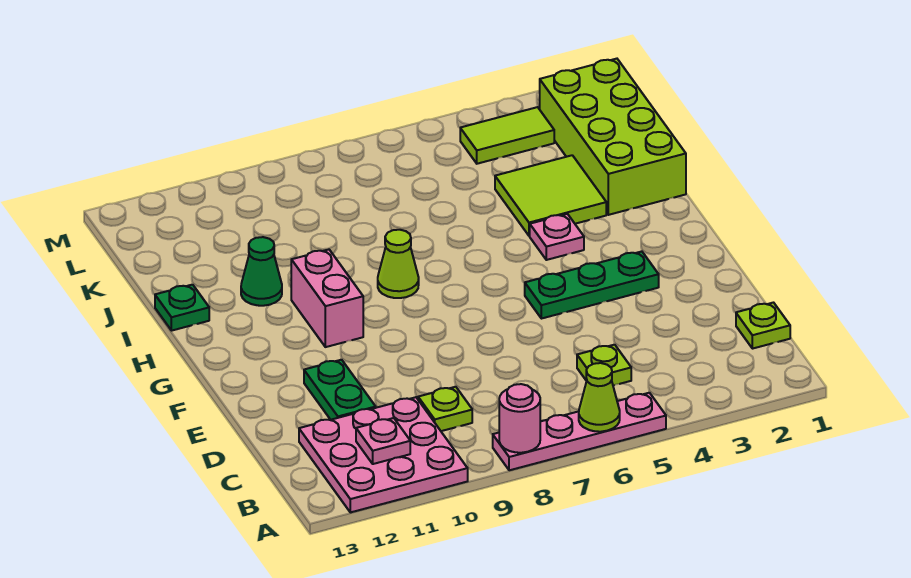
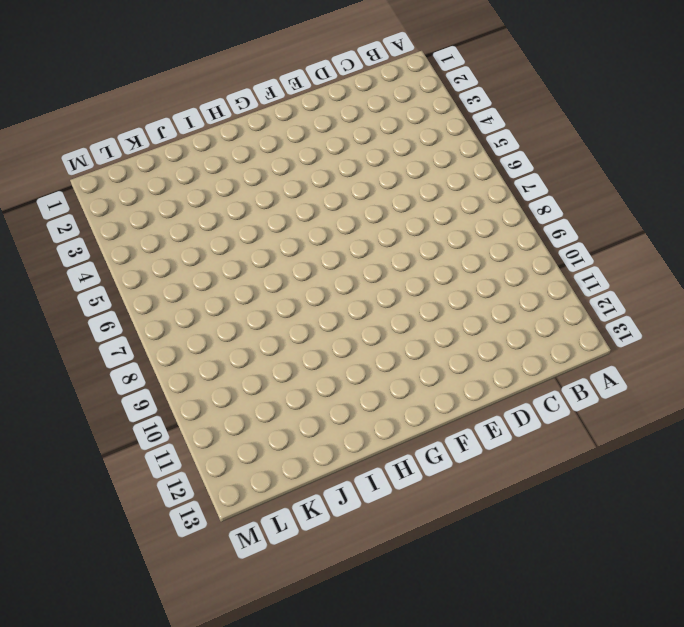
none -> pink plate A5:A8 level 1
none -> pink plate A10:C12 level 1
none -> lime plate C1 level 1

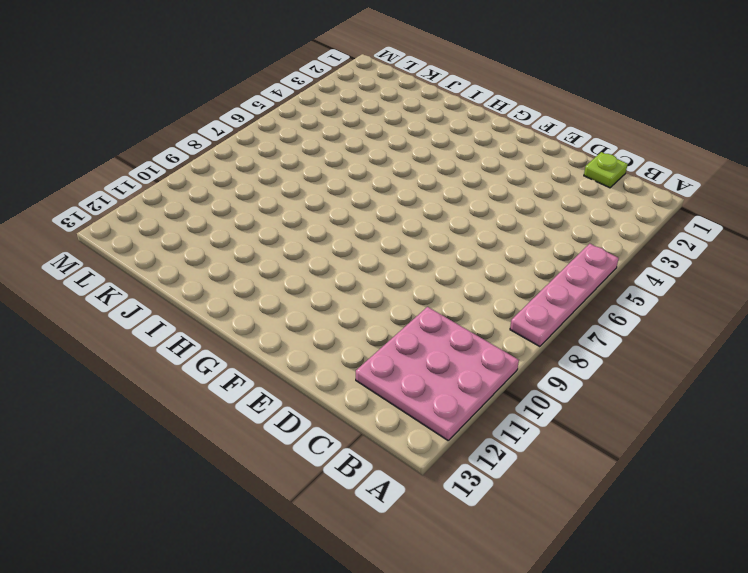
none -> lime plate C5 level 1
none -> lime plate C9 level 1
none -> green plate D11:E11 level 1

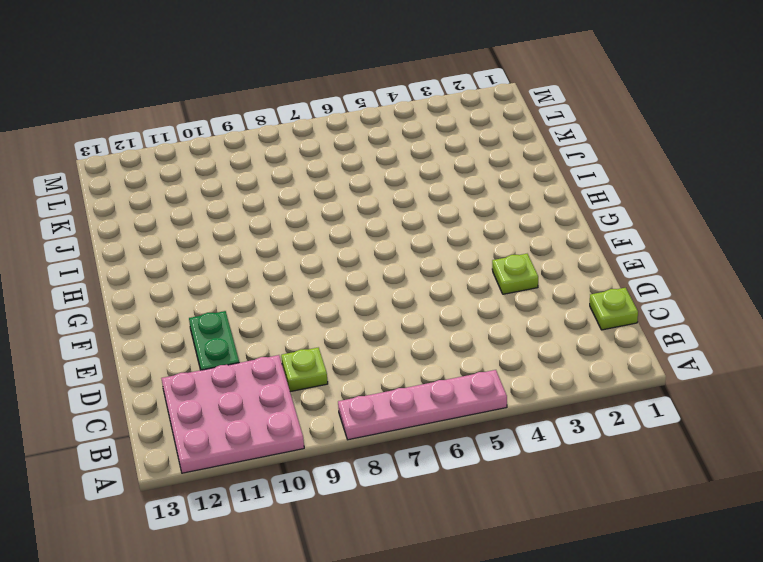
lime plate E3 level 1 -> lime plate C5 level 1
none -> green plate F3:F5 level 1
none -> pink brick G10:H10 level 1
none -> pink plate H4 level 1

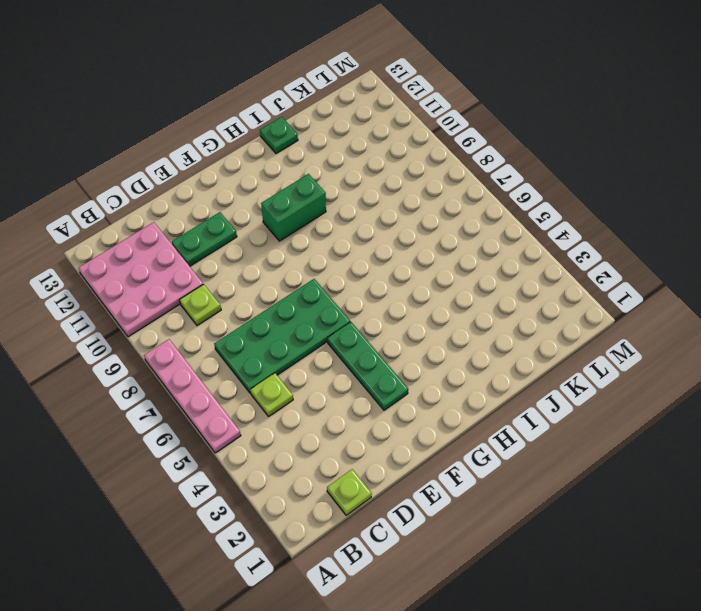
green plate C6:F7 level 1 -> none
green brick G10:H10 level 1 -> pink brick G10:H10 level 1
none -> pink plate H4 level 1
none -> lime cone H8 level 1
none -> lime brick I1:L2 level 1

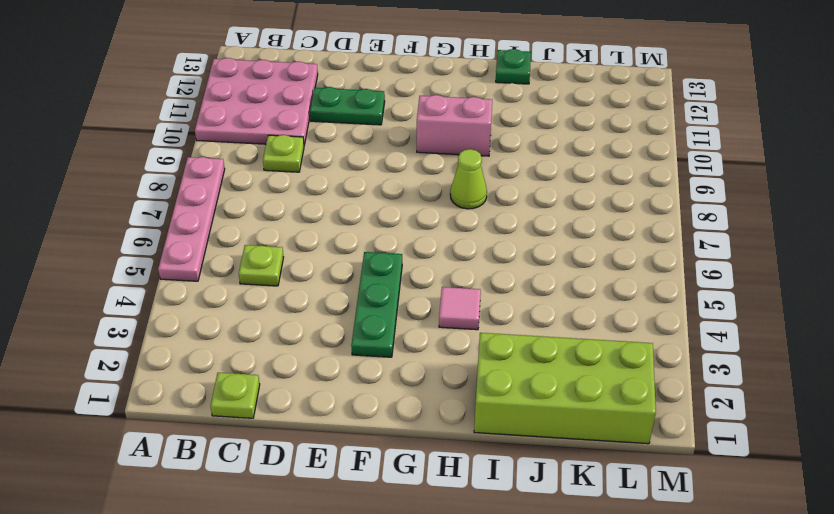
pink tile H4 level 1 -> pink plate H4 level 1
none -> lime tile I3:J4 level 1
none -> green cone I11 level 1
none -> lime tile L3:L4 level 1

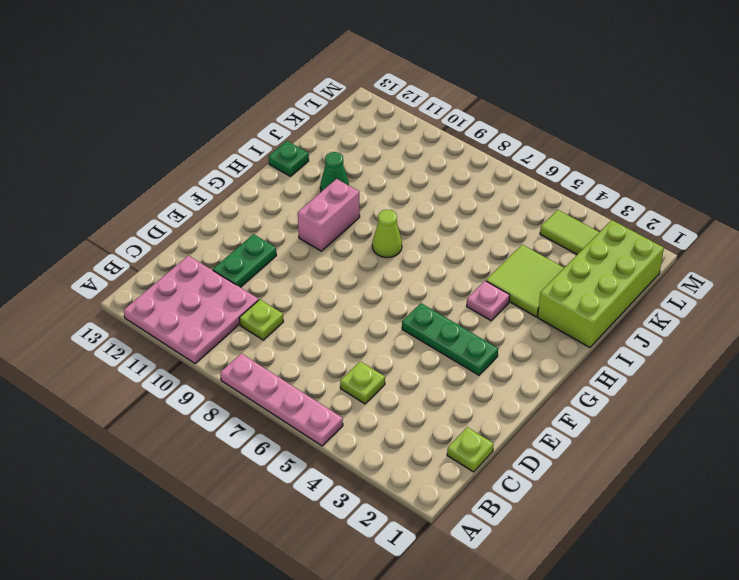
none -> lime cone A6 level 2
none -> pink round brick A8 level 2
none -> pink plate B11 level 2

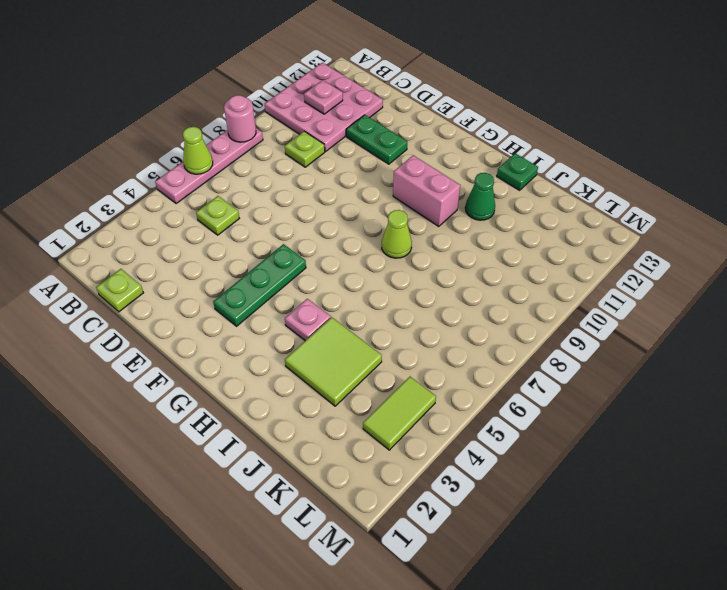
none -> lime brick I1:L2 level 1

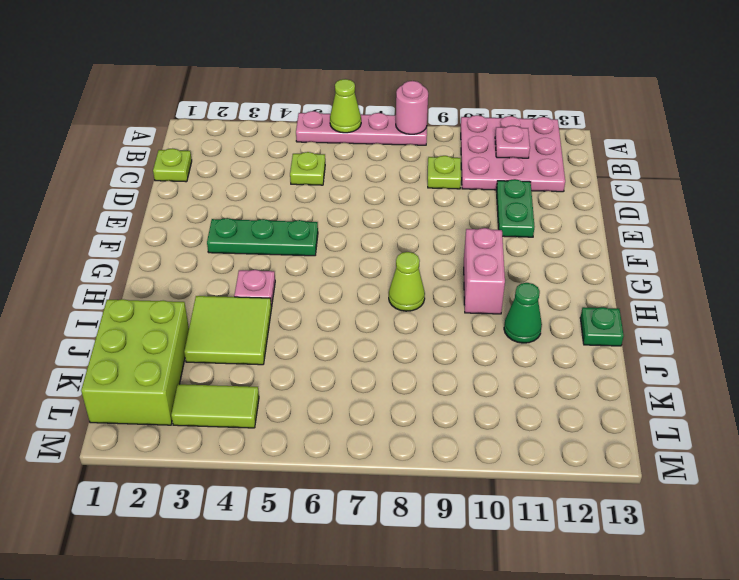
lime brick J1:L2 level 1 -> lime brick I1:L2 level 1

